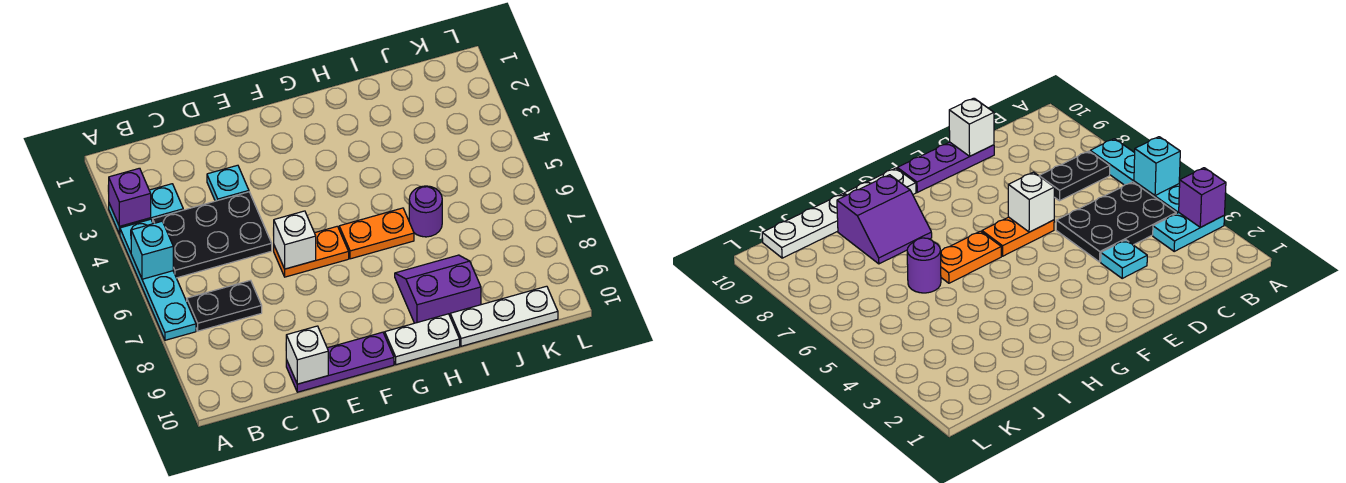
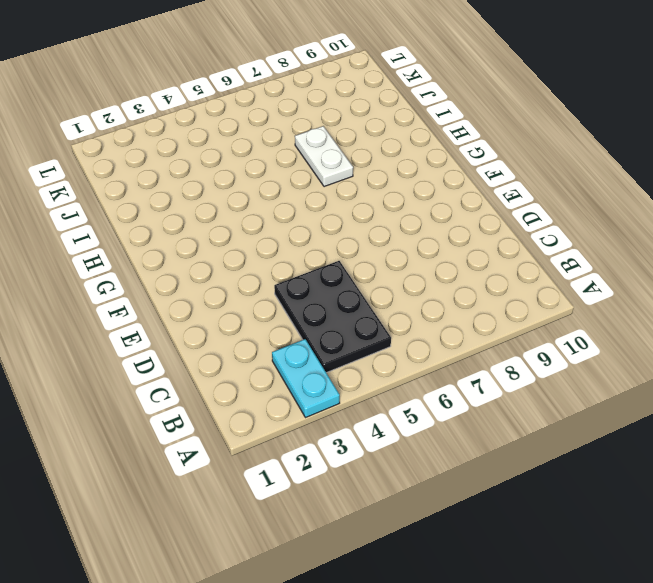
white plate H7:I7 level 1 -> white plate G10:H10 level 1
none -> cyan plate A4:A7 level 1
none -> black plate B7:C7 level 1
none -> cyan plate D3 level 1

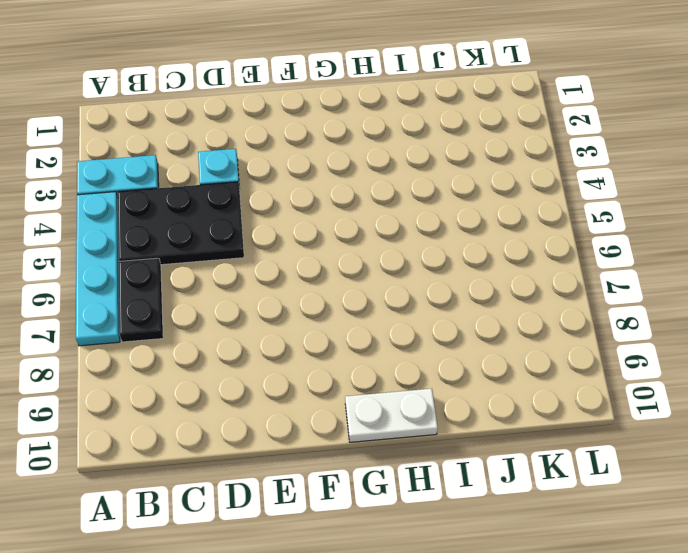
black plate B6:B7 level 1 -> black plate B7:C7 level 1
none -> purple plate D10:F10 level 1
none -> orange plate E6:F6 level 1
none -> orange plate G6:H6 level 1

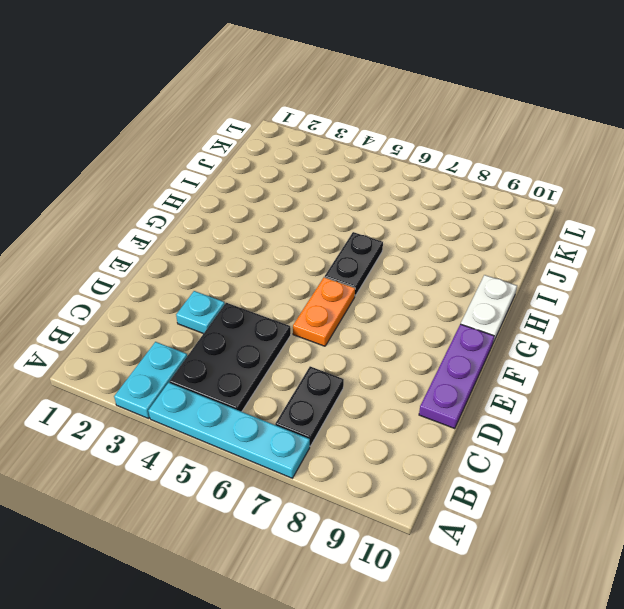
black plate G6:H6 level 1 -> orange plate G6:H6 level 1
none -> purple slope H8:I9 level 1 top 9
none -> purple round brick I6 level 1
none -> white plate I10:K10 level 1

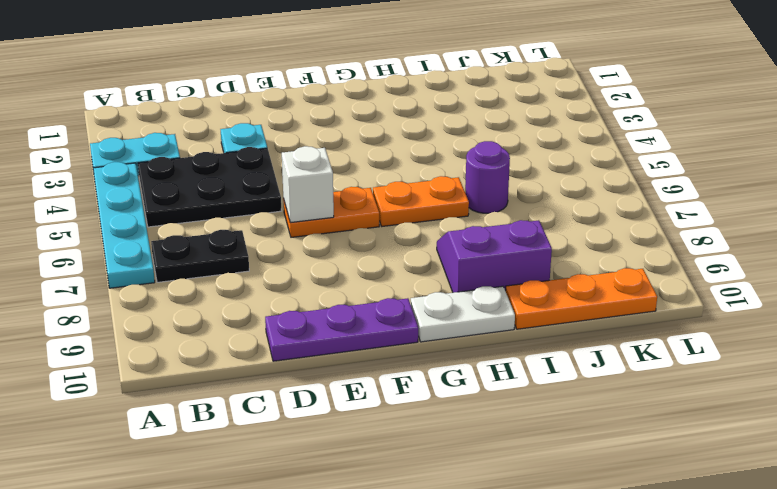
orange plate I10:K10 level 1 -> white plate I10:K10 level 1
none -> purple brick A3 level 2
none -> cyan brick A5 level 2
none -> white brick D10 level 2

